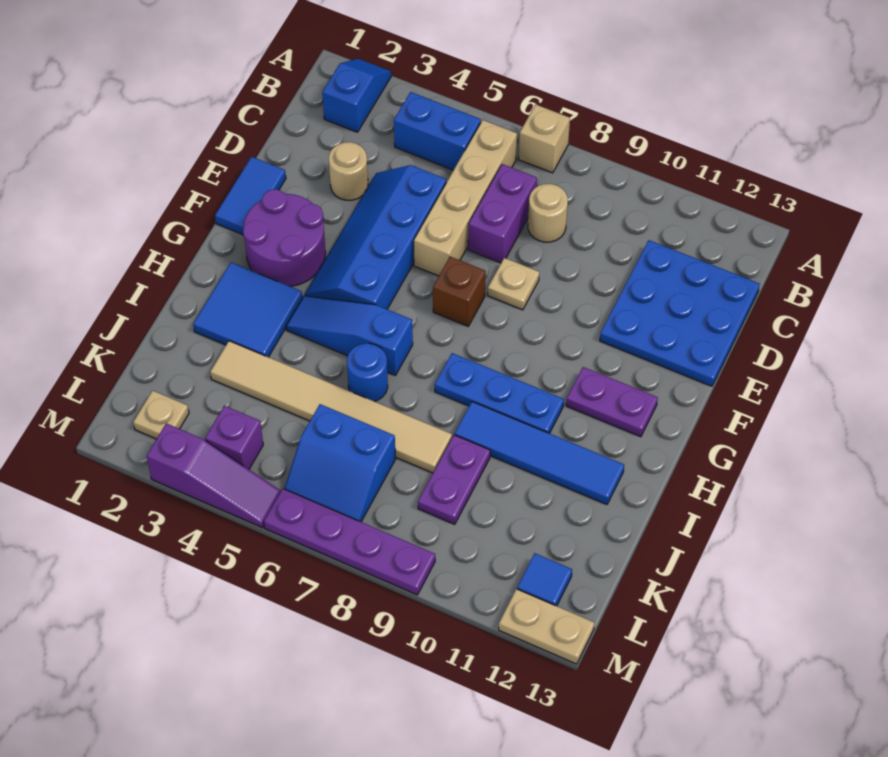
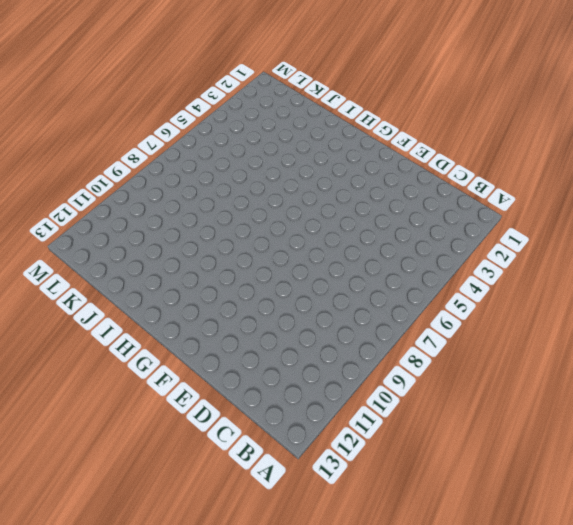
none -> blue slope A2:B2 level 1 top B
none -> tan brick A7 level 1
none -> blue brick B4:B5 level 1

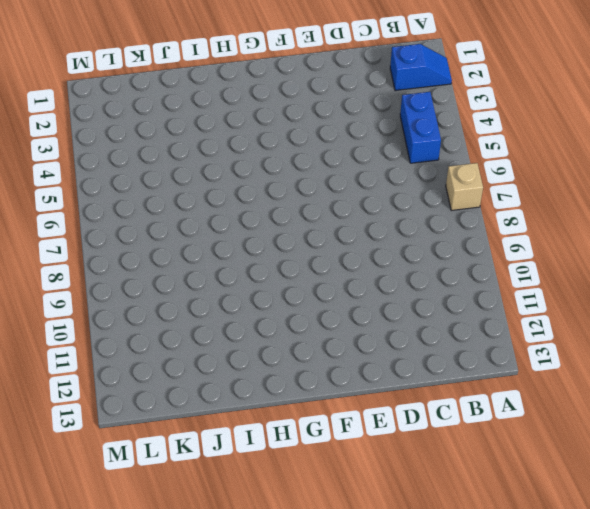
none -> tan brick B6:E6 level 1
none -> purple brick C7:D7 level 1
none -> tan round brick C8 level 1

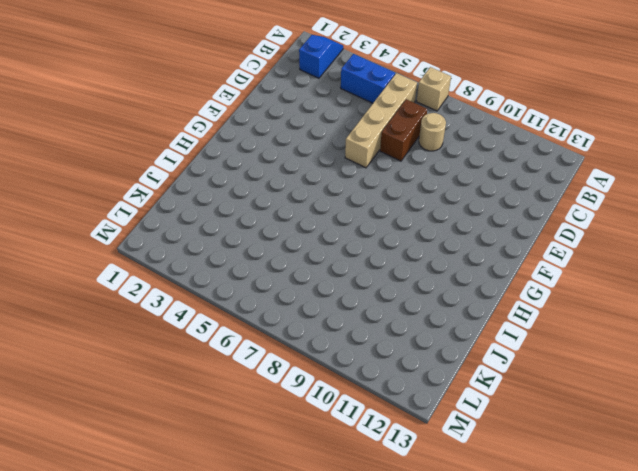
brown brick C7:D7 level 1 -> purple brick C7:D7 level 1
none -> blue plate C11:E13 level 1
none -> tan round brick D3 level 1
none -> blue slope D4:G5 level 1 top 5

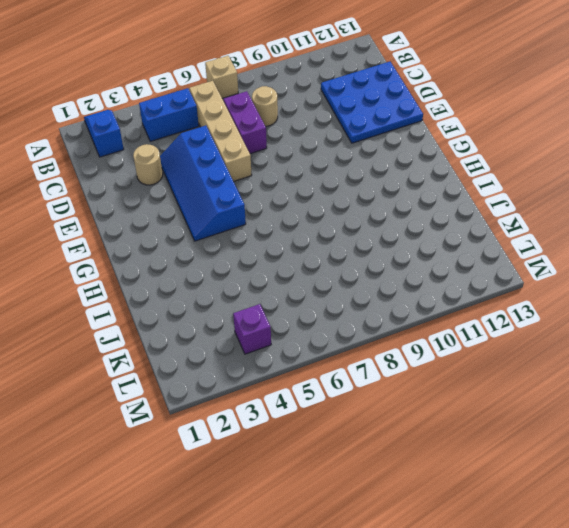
none -> blue tile E1:F1 level 1
none -> tan plate E8 level 1
none -> purple round brick F2:G3 level 1

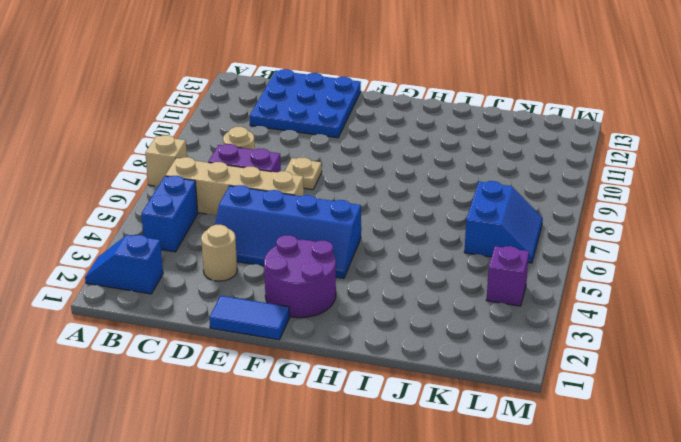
none -> brown brick F7 level 1
none -> purple plate G11:G12 level 1
none -> blue tile H2:I3 level 1

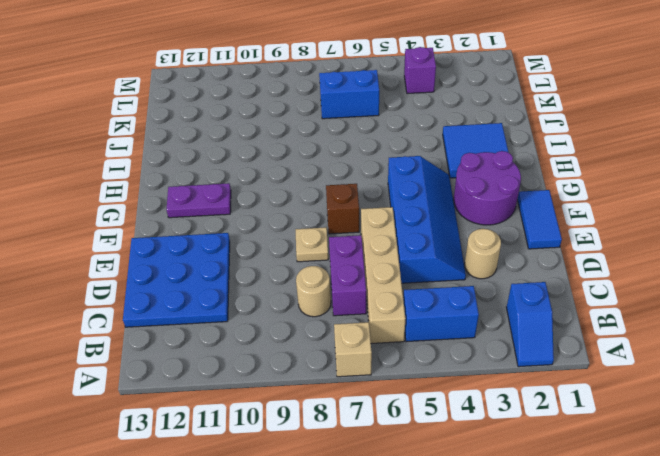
none -> blue slope H4:H6 level 1 top 6
none -> blue plate H8:H10 level 1
none -> blue round brick I6 level 1

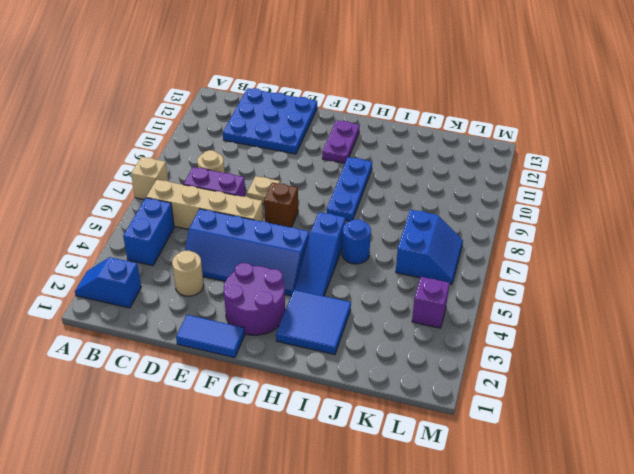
none -> blue tile I9:I12 level 1
none -> tan tile J3:J8 level 1
none -> purple plate J9:K9 level 1

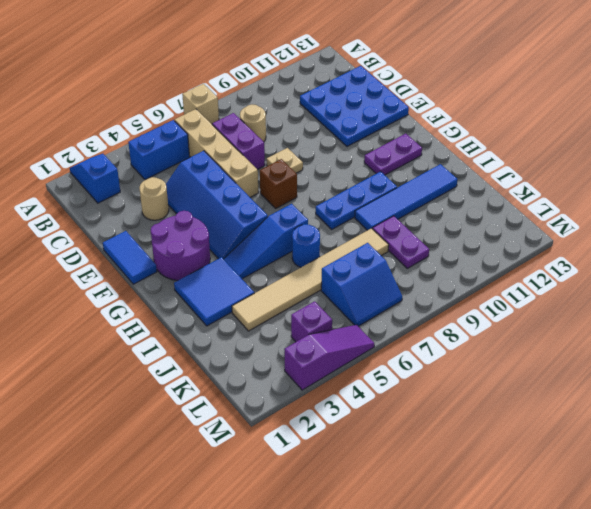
none -> tan plate L2 level 1
none -> blue tile L12 level 1
none -> purple plate M6:M9 level 1

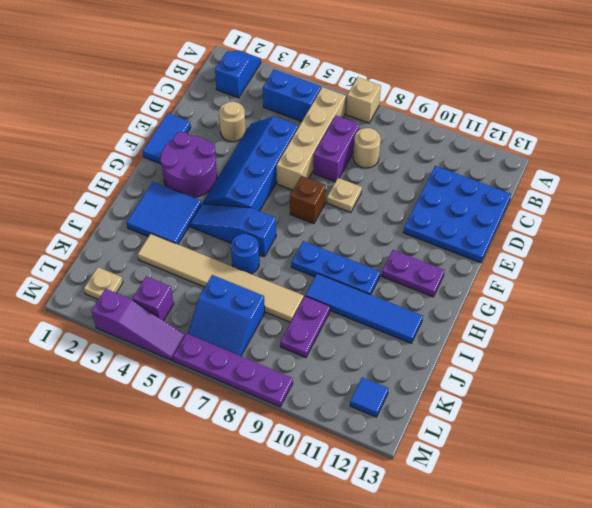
none -> tan plate M12:M13 level 1

